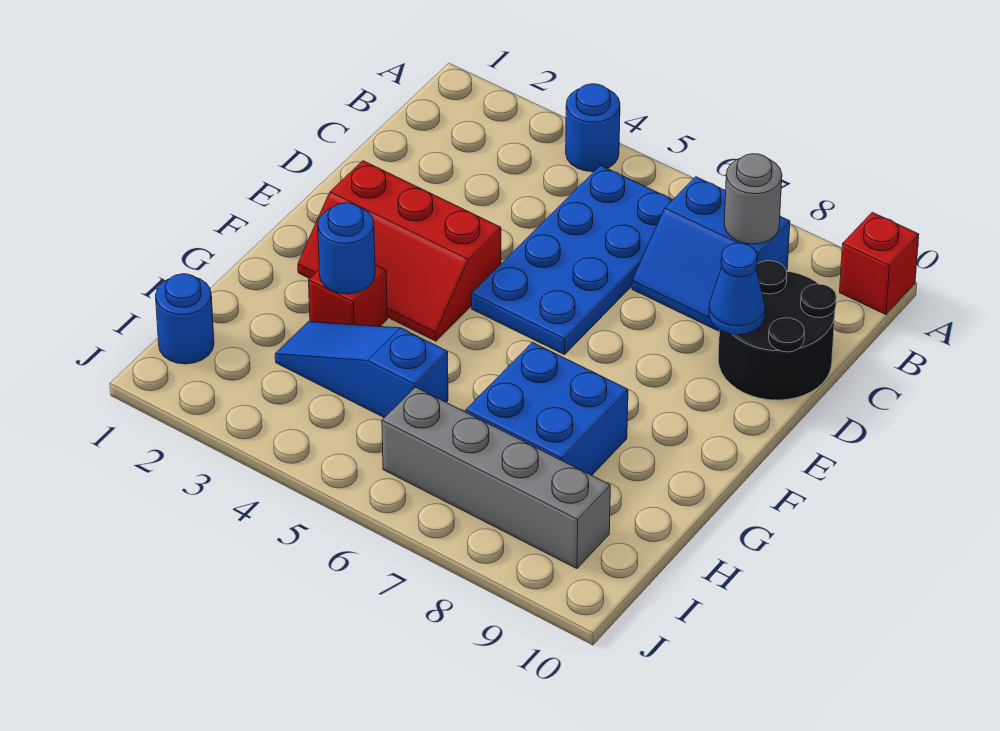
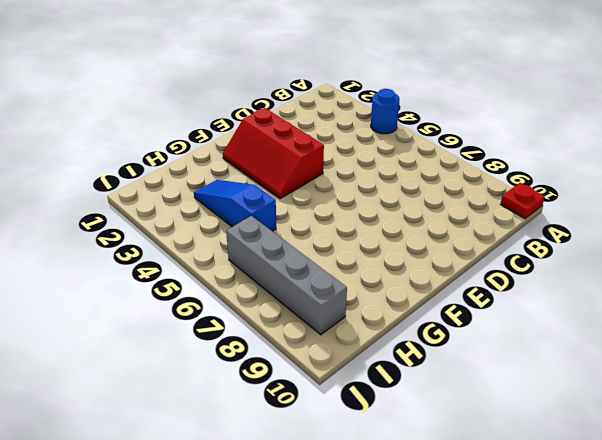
red plate A10 level 1 -> red brick A10 level 1
none -> blue plate B5:E6 level 1
none -> blue slope B7:C8 level 1 top B
none -> black round brick C9:D10 level 1

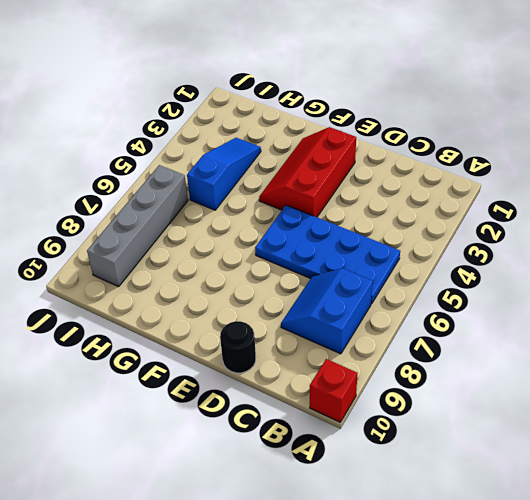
black round brick D10 level 1 -> black round brick C9:D10 level 1
none -> blue round brick A4 level 1
none -> red brick G3 level 1
none -> blue brick G7:H8 level 1

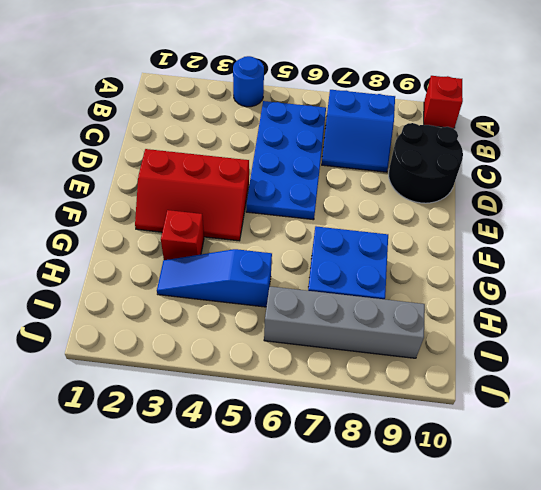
none -> blue round brick I1 level 1
none -> grey round brick B8 level 2
none -> blue cone D9 level 2

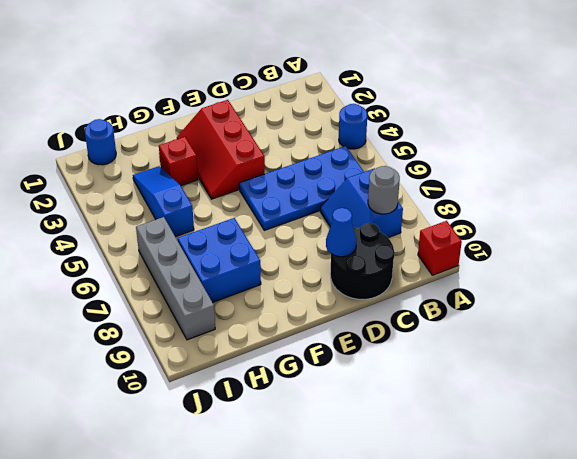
none -> blue round brick G3 level 2

